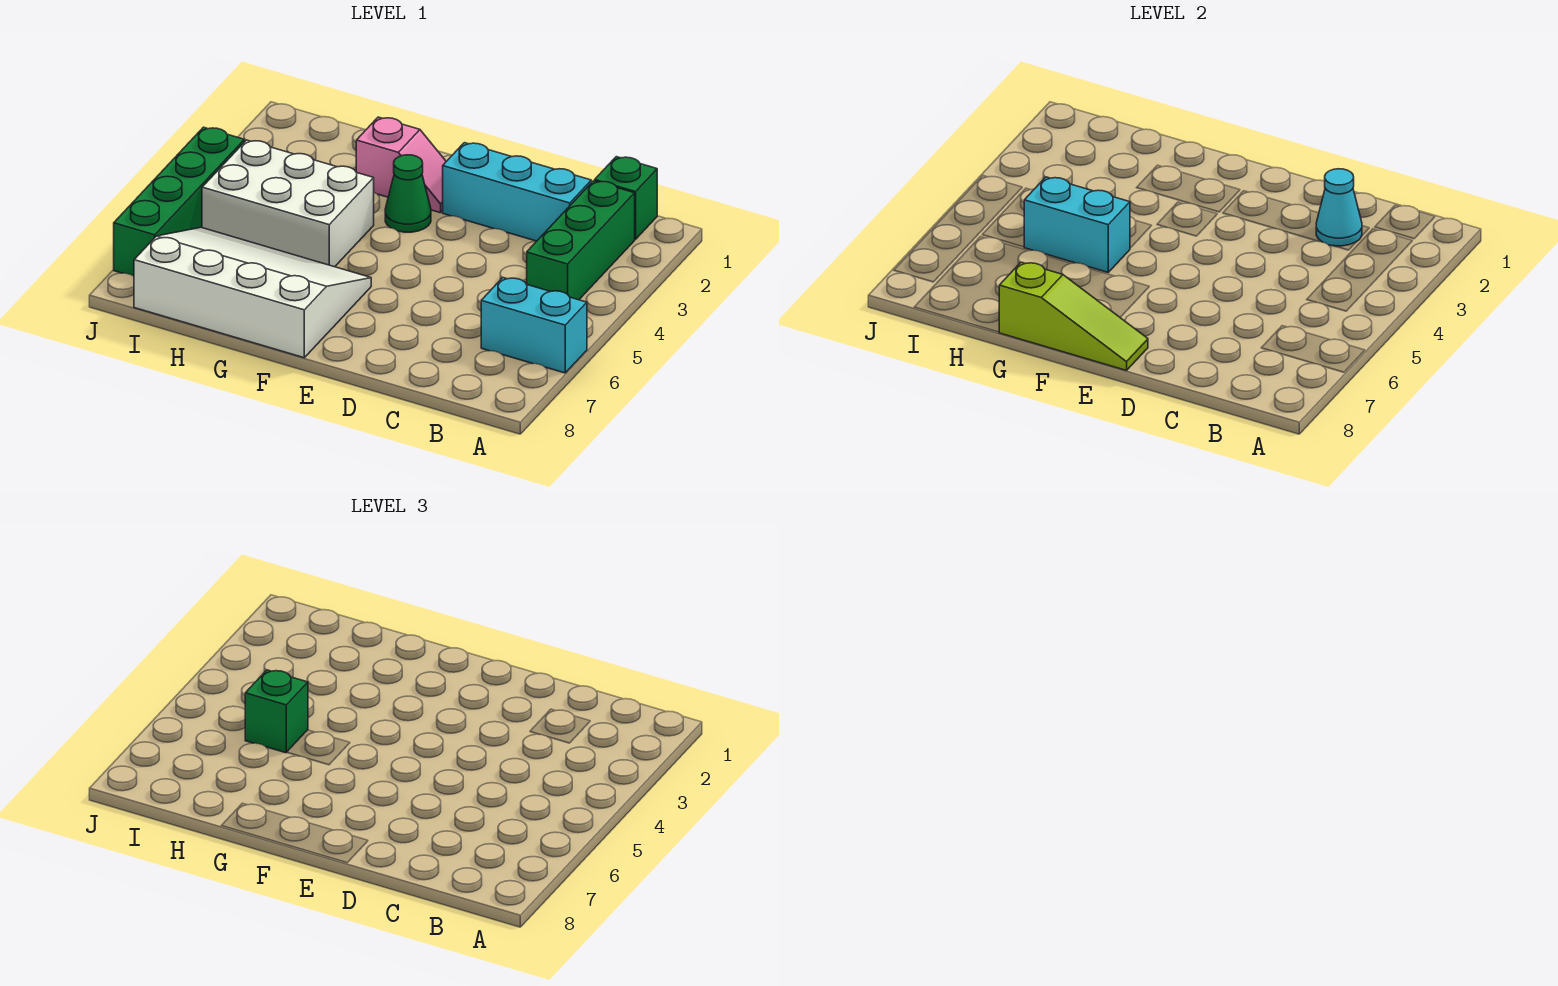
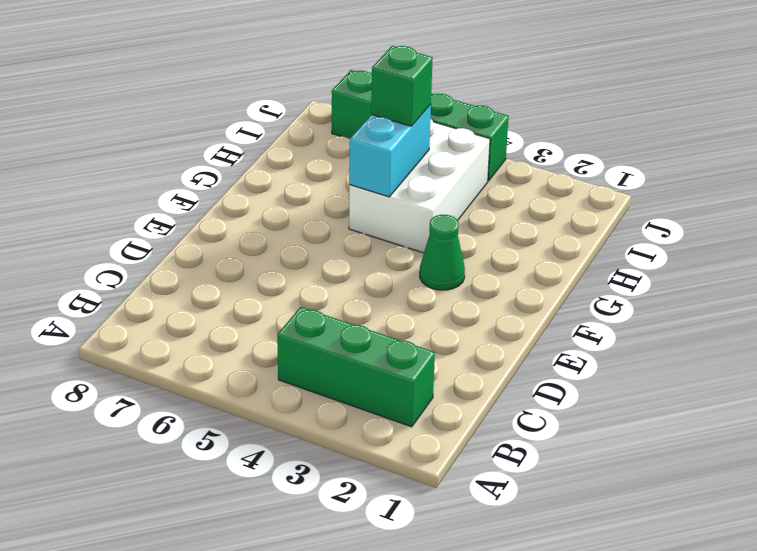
none -> cyan brick A6:B6 level 1
none -> green brick B1 level 1
none -> cyan brick C2:E2 level 1

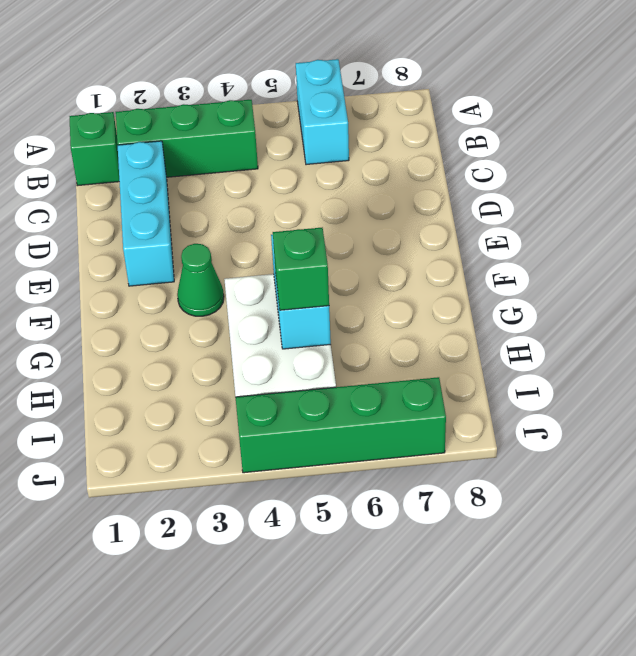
none -> pink slope F2:G2 level 1 top G
none -> white slope F6:I8 level 1 top 8
none -> cyan cone C2 level 2

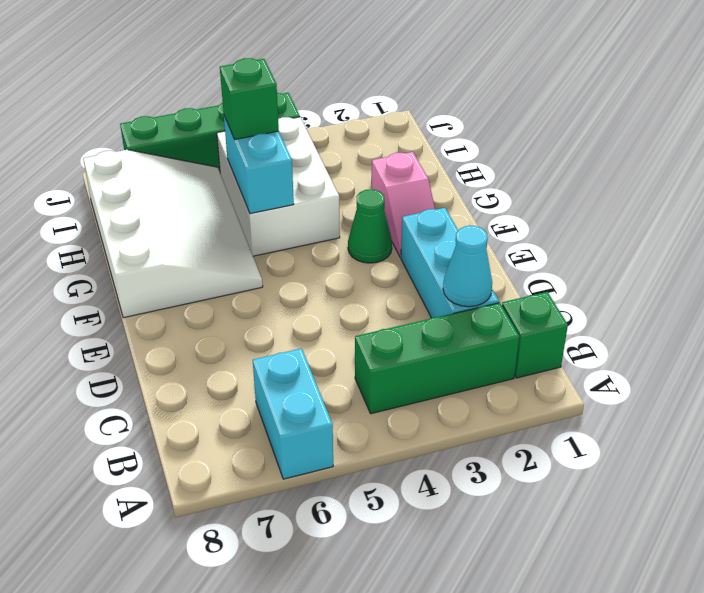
none -> lime slope E8:G8 level 2 top G

